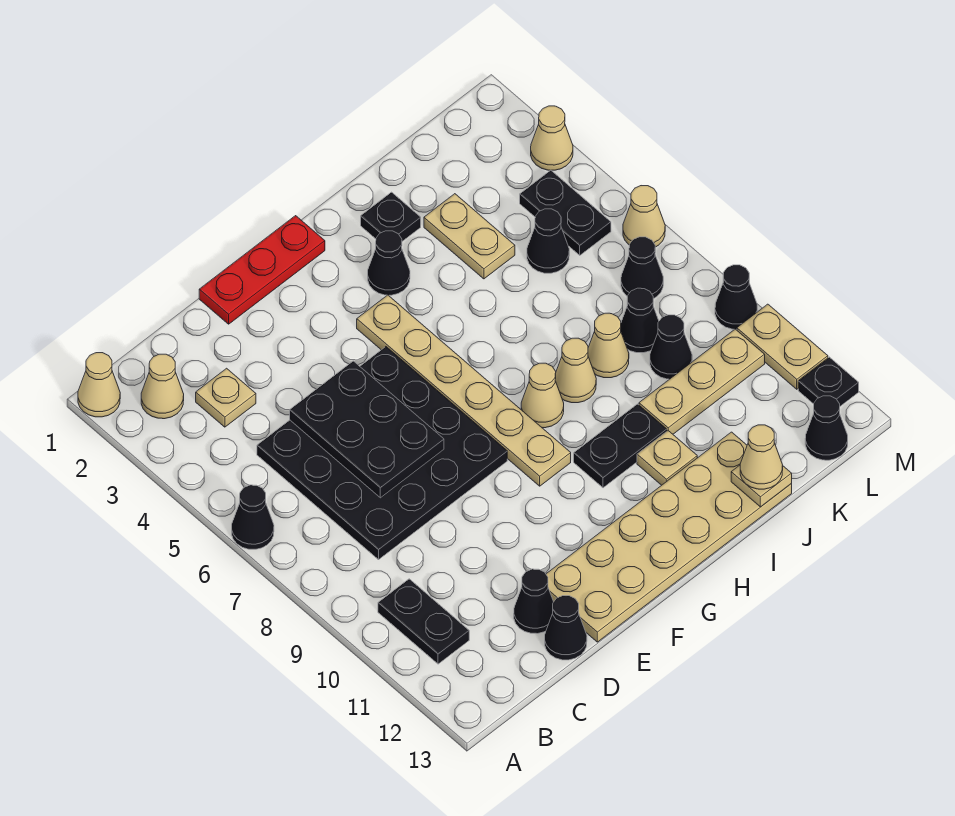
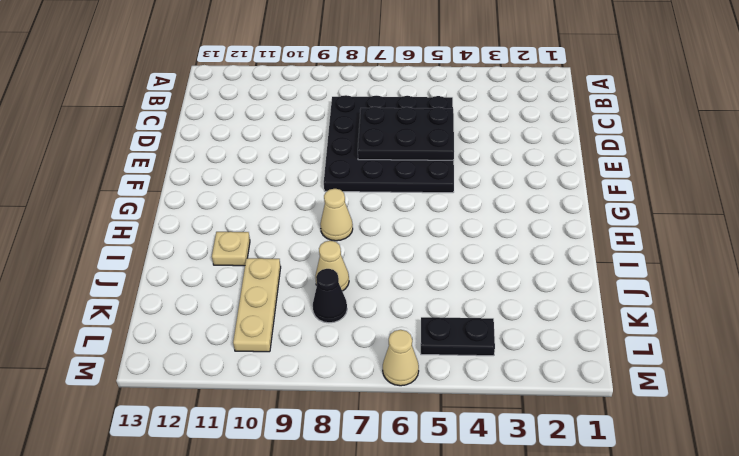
none -> tan cone A1 level 1
none -> black cone A6 level 1
none -> tan cone B2 level 1
none -> black plate B10:B11 level 1

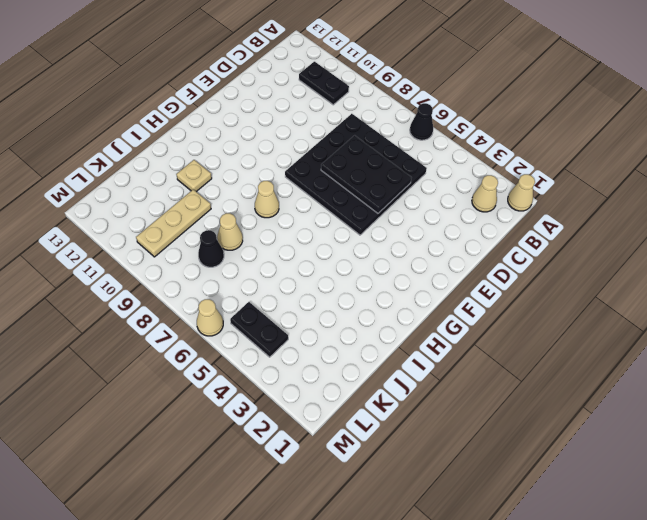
none -> tan plate C3 level 1
none -> black cone D12 level 1
none -> black cone D13 level 1
none -> red plate E1:G1 level 1

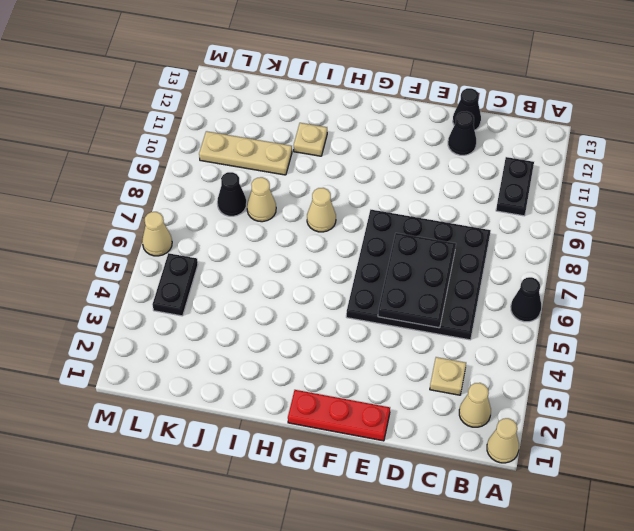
none -> tan plate E12:J13 level 1
none -> tan plate G4:G9 level 1
none -> black cone H3 level 1
none -> black plate H10:I10 level 1

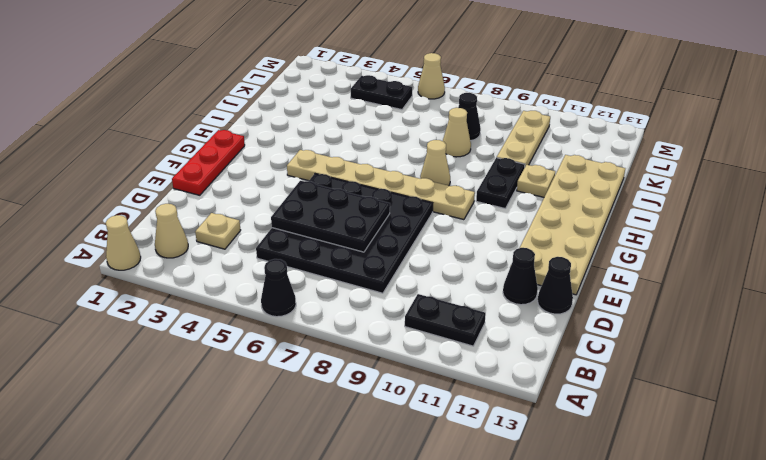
none -> black cone H3 level 1
none -> black plate I2 level 1
none -> tan cone I8 level 1
none -> tan plate J3:J4 level 1

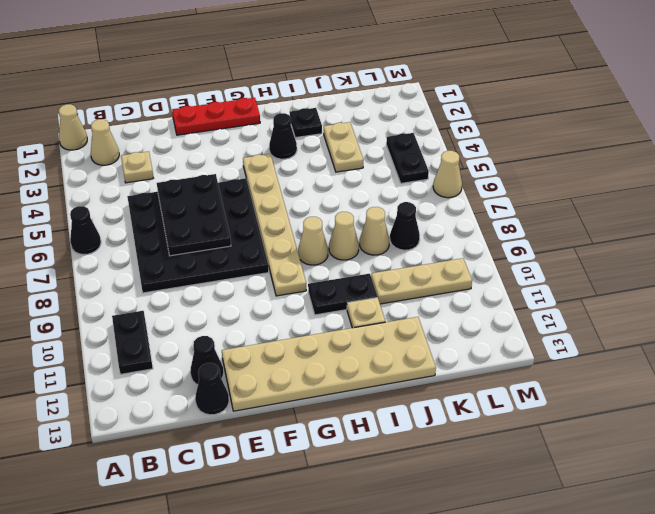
none -> black cone K5 level 1
none -> black cone K9 level 1
none -> black cone L7 level 1
none -> black cone L13 level 1

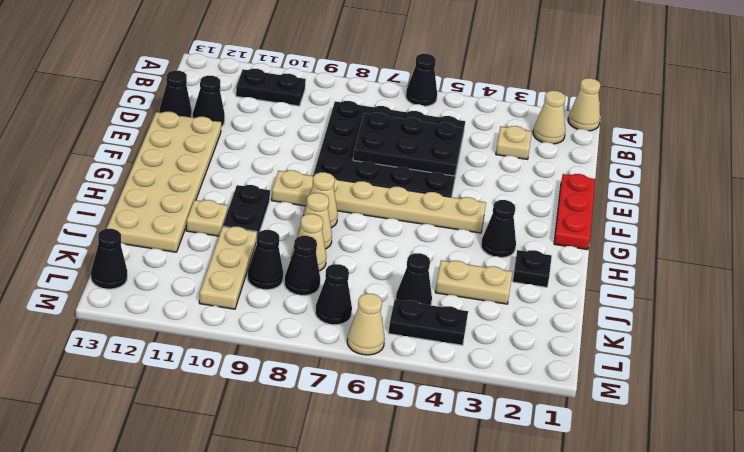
none -> tan cone M3 level 1
none -> black cone M9 level 1
none -> tan plate M10:M11 level 1
none -> black plate M12 level 1

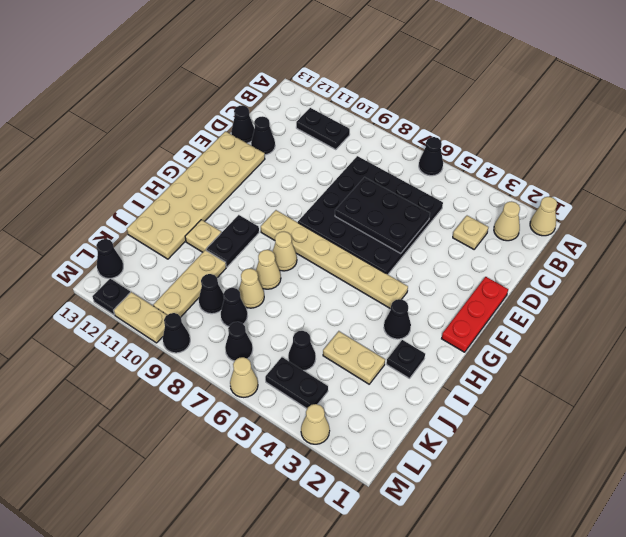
none -> tan plate J13 level 2
none -> tan cone J13 level 3

